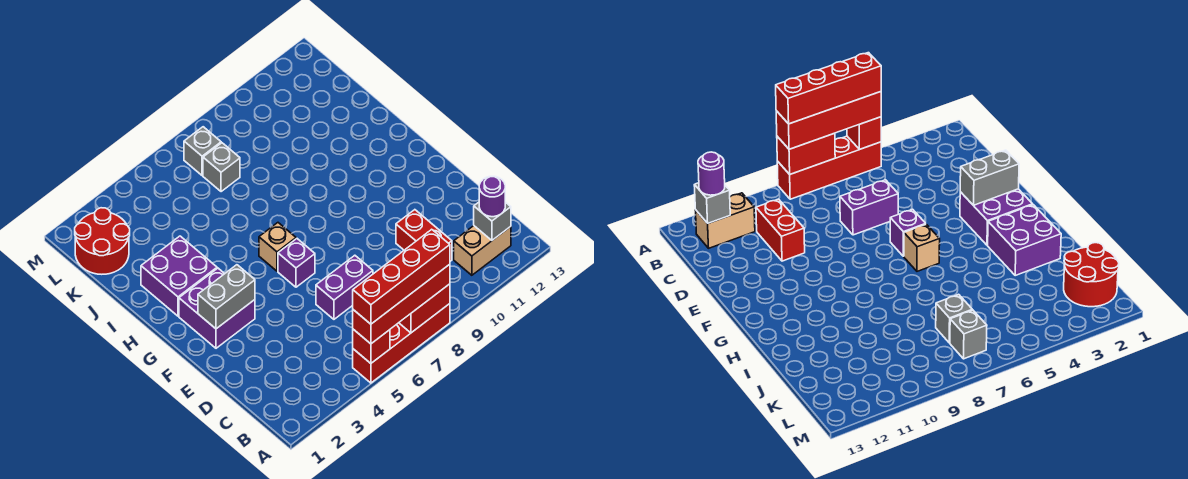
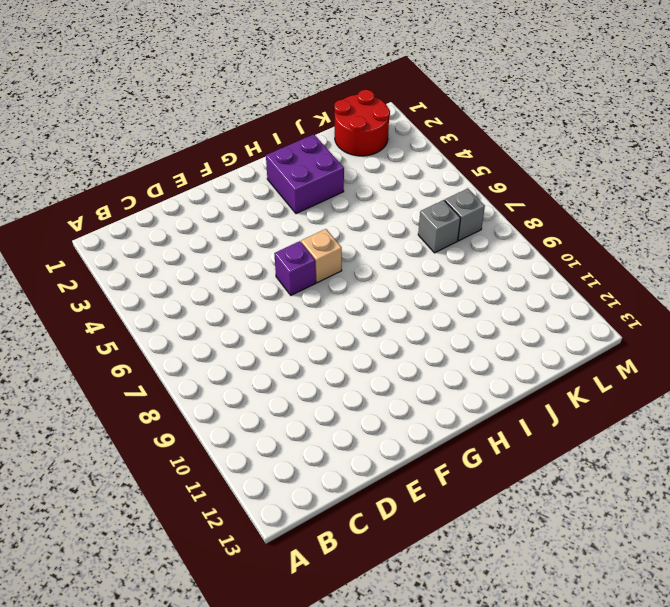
none -> red brick A5:A8 level 1
none -> tan brick B11:B12 level 1
none -> red brick C10:D10 level 1

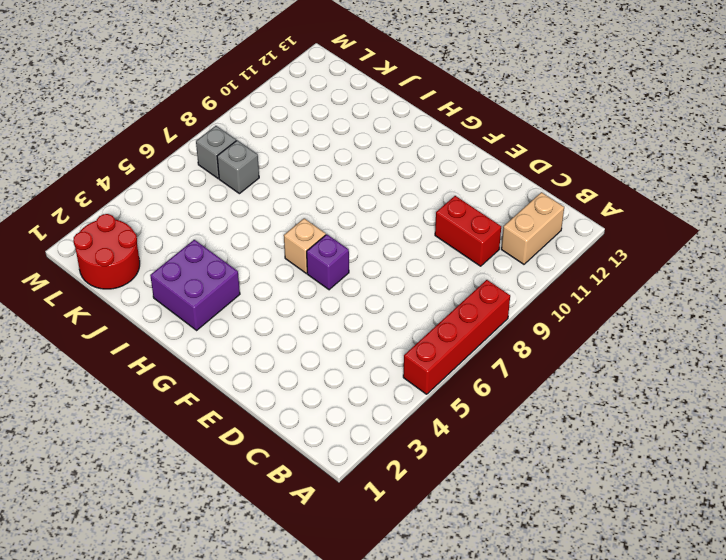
none -> purple brick D6:D7 level 1
none -> purple brick F2:G3 level 1
none -> red brick A5 level 2

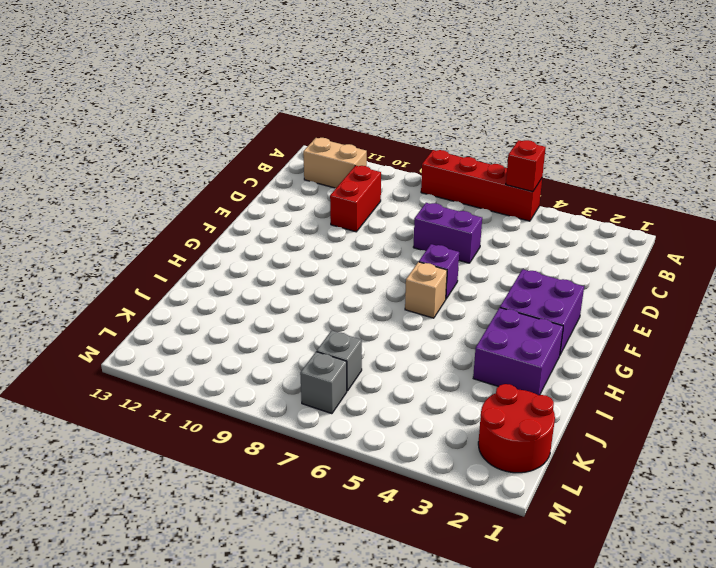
none -> red brick A7:A8 level 2
none -> grey brick B12 level 2
none -> grey brick F2:F3 level 2

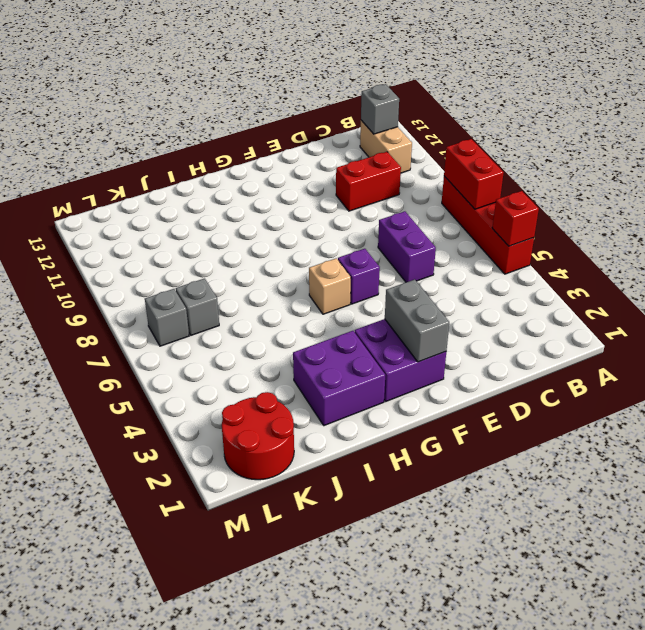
none -> red brick A5:A8 level 3
none -> purple round brick B12 level 3
none -> red brick A5:A8 level 4

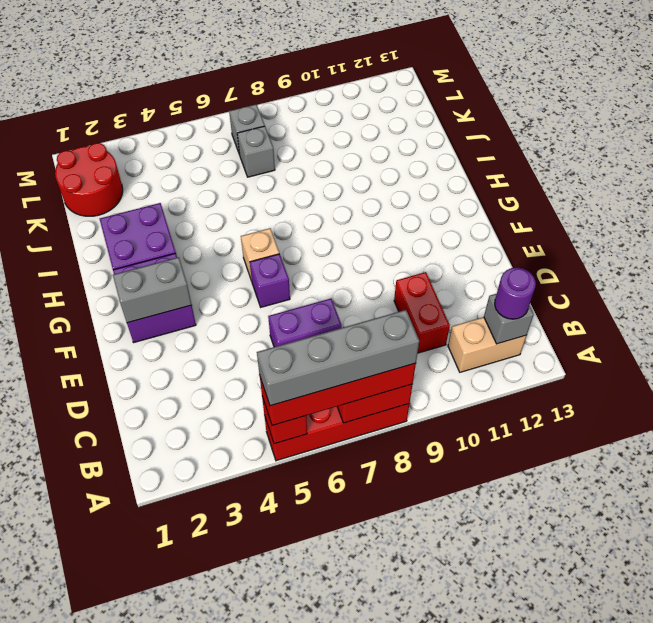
grey brick A5:A8 level 4 -> red brick A5:A8 level 4

